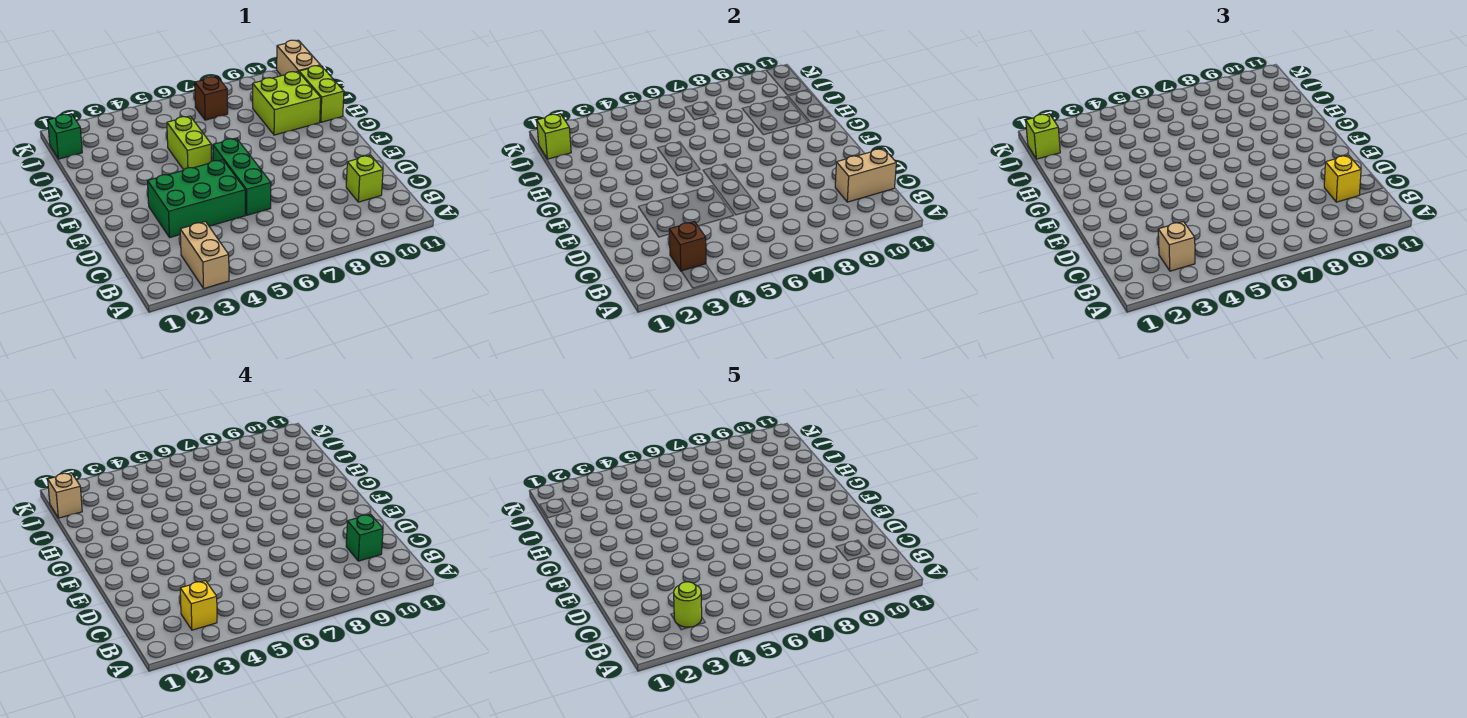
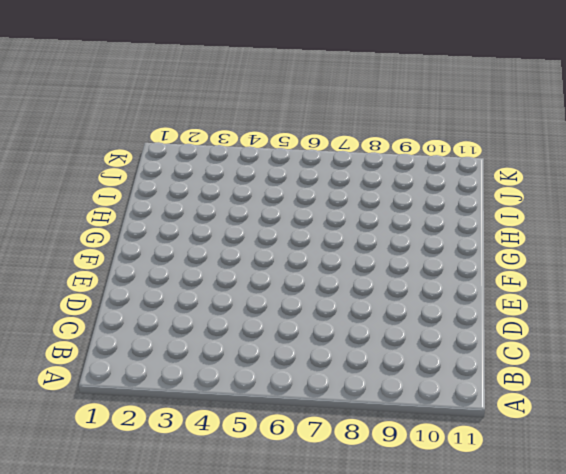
none -> tan brick A3:B3 level 1
none -> lime brick C10 level 1
none -> green brick D3:E5 level 1

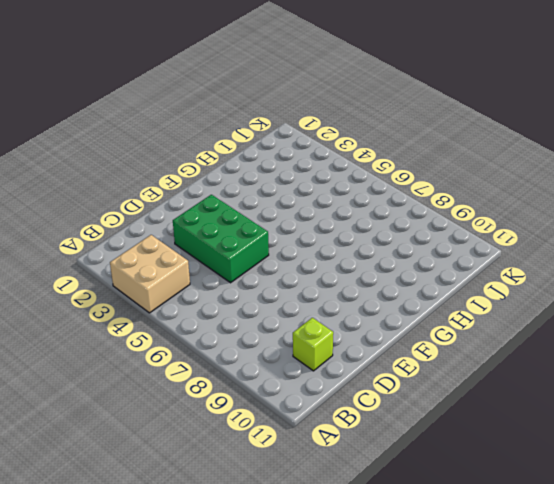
tan brick A3:B4 level 1 -> tan brick A3:B3 level 1
none -> green brick D6:F6 level 1
none -> lime brick G5:H5 level 1
none -> lime brick H9:I10 level 1

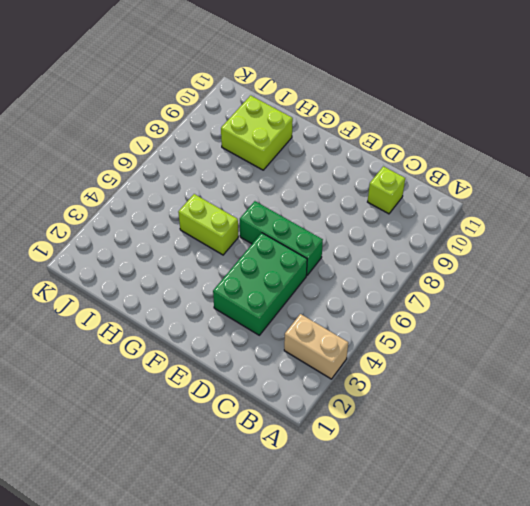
none -> lime brick H11:I11 level 1
none -> green brick J1 level 1
none -> brown brick J7 level 1

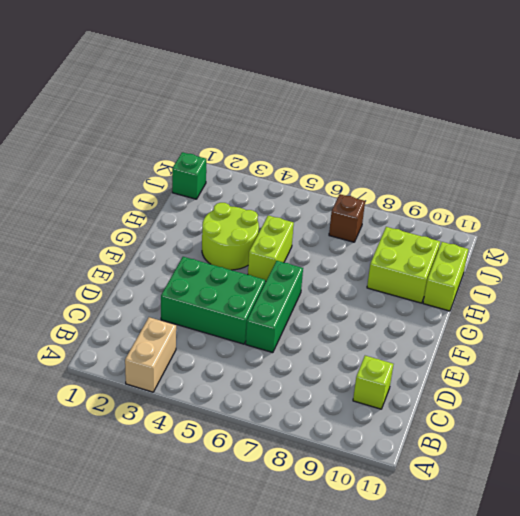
lime round brick G3:H4 level 1 -> none
none -> tan brick J11:K11 level 1
none -> brown brick B3 level 2
none -> tan brick C10:C11 level 2

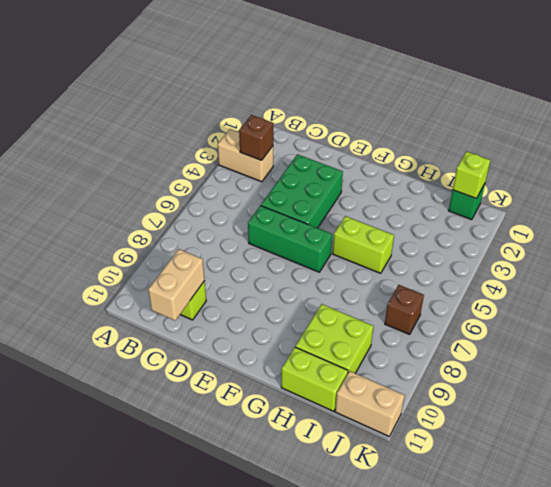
none -> tan brick B3 level 3
none -> yellow brick C10 level 3
none -> lime brick J1 level 3

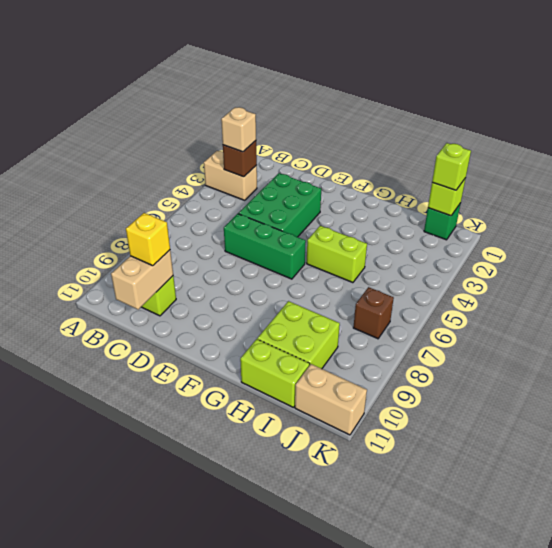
none -> yellow brick B3 level 4
none -> green brick C10 level 4
none -> tan brick J1 level 4

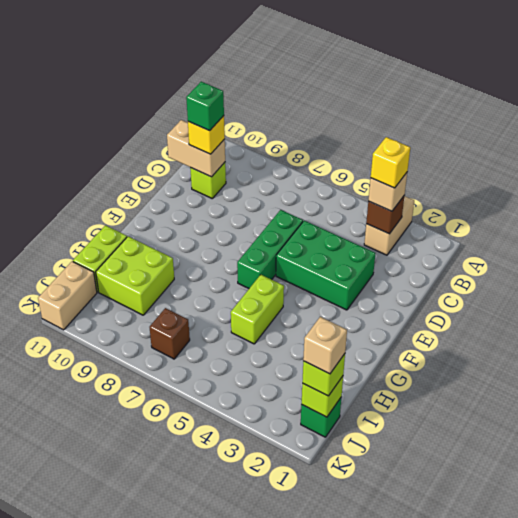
none -> lime round brick B3 level 5

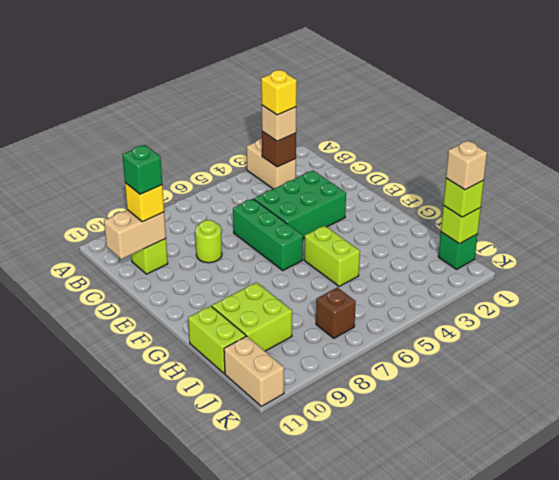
lime round brick D8 level 1 -> lime round brick B3 level 5

